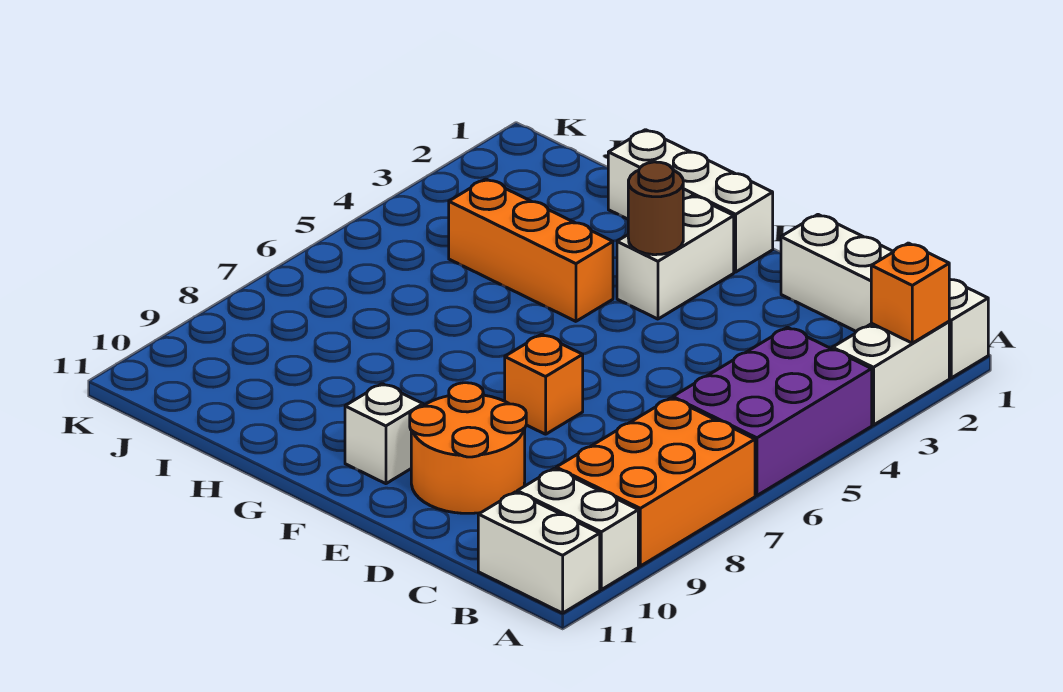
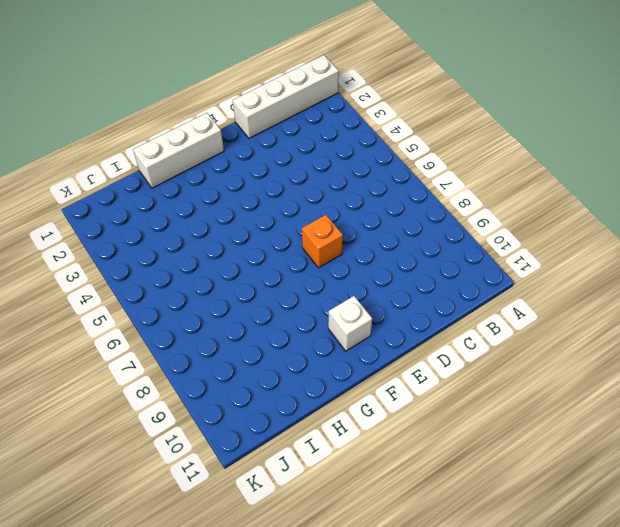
none -> white brick A2:A3 level 1
none -> purple brick A4:B6 level 1
none -> orange brick A7:B9 level 1

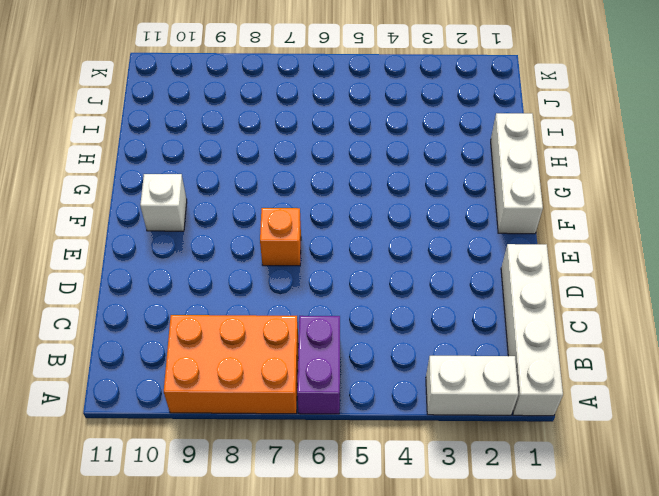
purple brick A6:B6 level 1 -> purple brick A4:B6 level 1
none -> white brick A10:B10 level 1
none -> white brick A11:B11 level 1
none -> orange round brick D9:E10 level 1

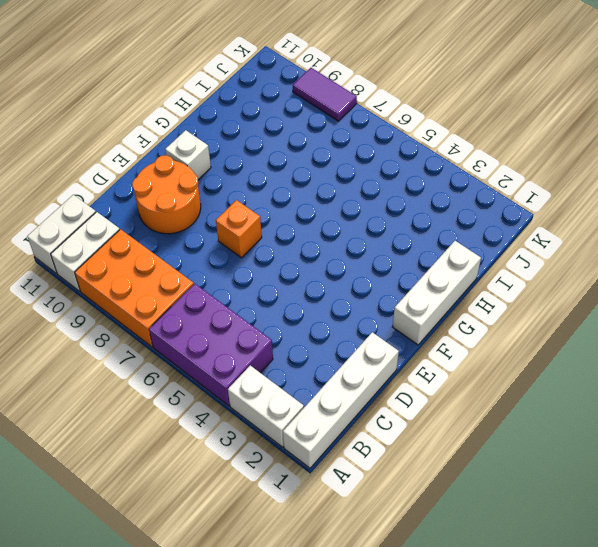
purple tile K8:K9 level 1 -> none
none -> white brick F2:F3 level 1
none -> orange brick G4:I4 level 1
none -> orange brick A2 level 2

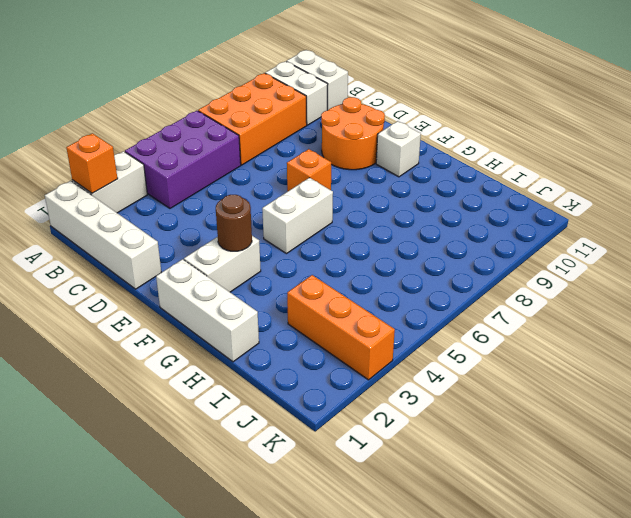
white brick F5:F6 level 1 -> none
orange brick I3:K3 level 1 -> orange brick G4:I4 level 1

